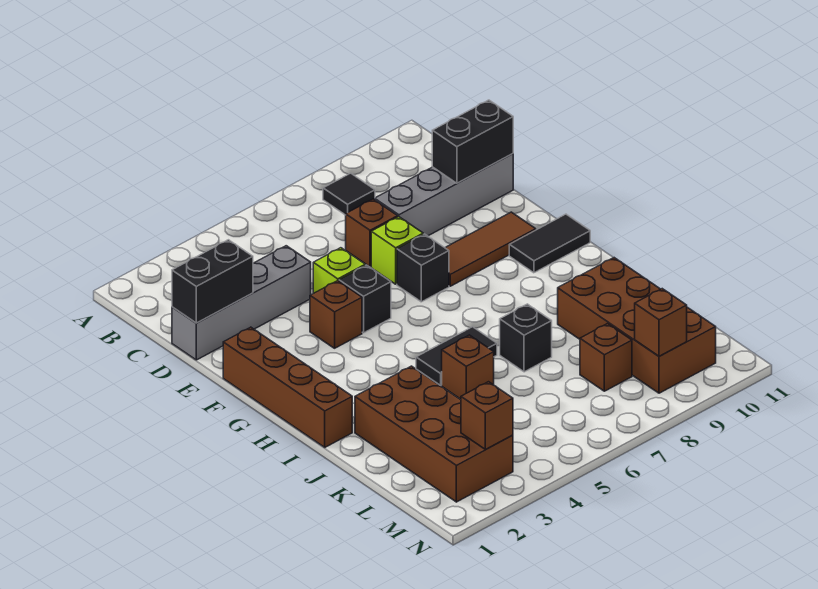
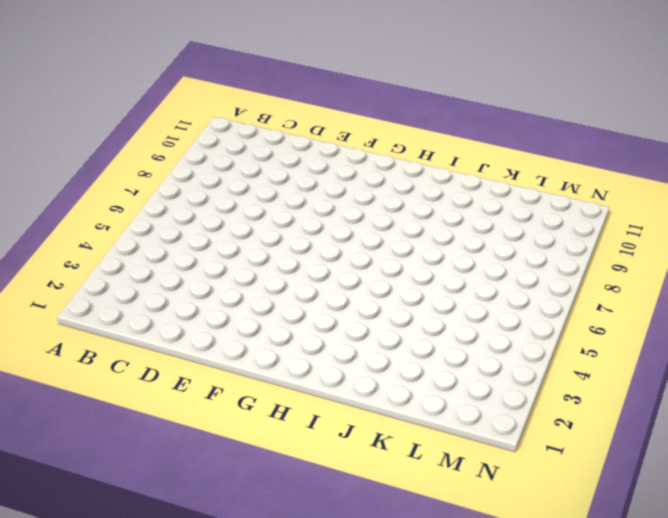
none -> black tile B8 level 1
none -> grey brick D1:D4 level 1
none -> brown brick D7 level 1

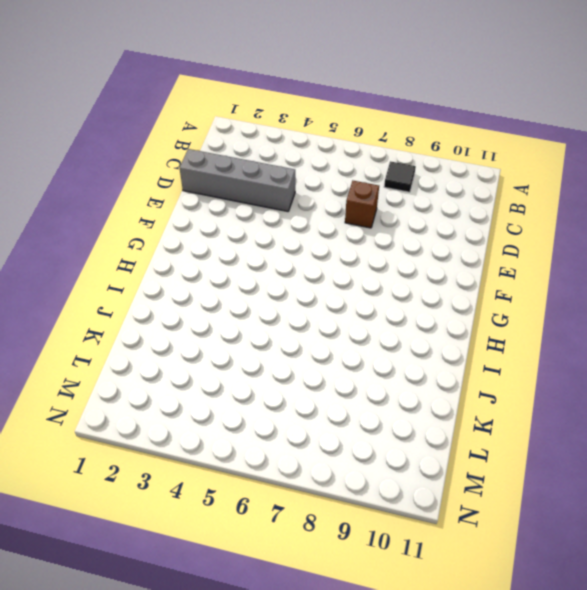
none -> grey brick D8:D11 level 1
none -> lime brick E5 level 1
none -> lime brick E7 level 1

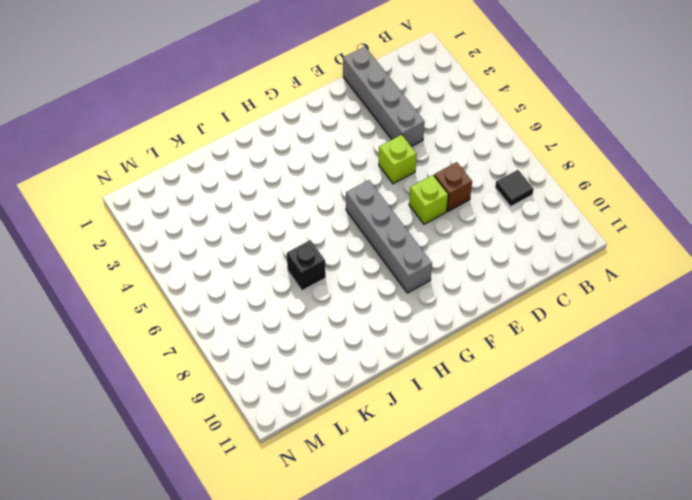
grey brick G6:G9 level 1 -> grey brick D8:D11 level 1
none -> brown brick F1:I1 level 1
none -> brown brick F4 level 1
none -> black brick F5 level 1

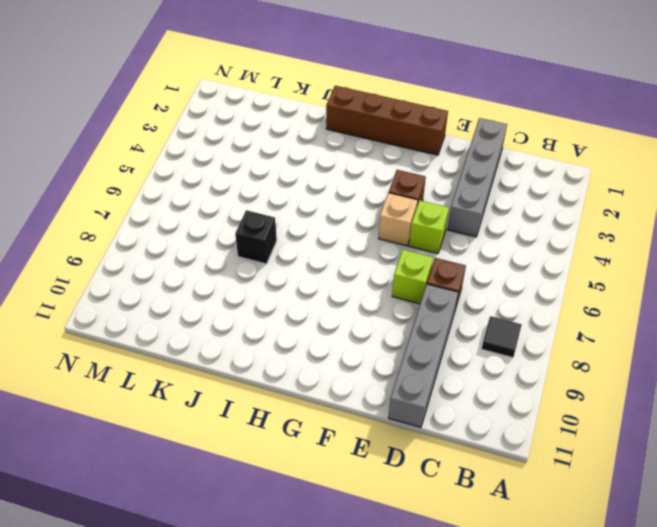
tan brick F5 level 1 -> black brick F5 level 1
none -> black brick F7 level 1
none -> brown tile F8:F10 level 1
none -> black tile G10:G11 level 1

